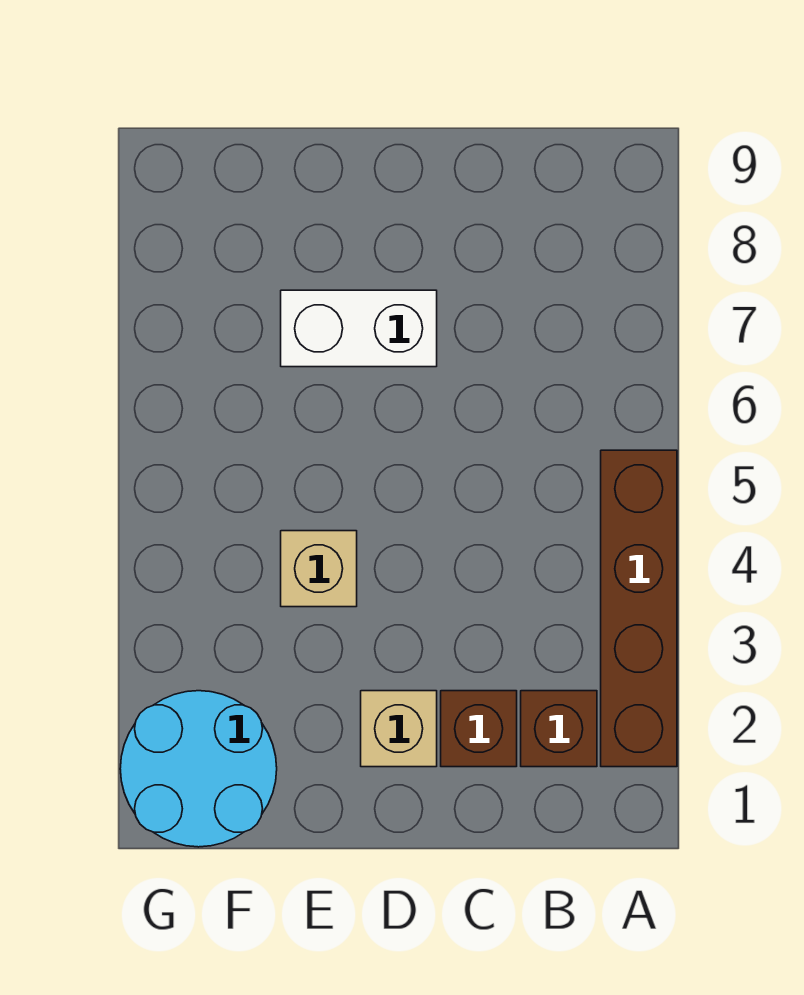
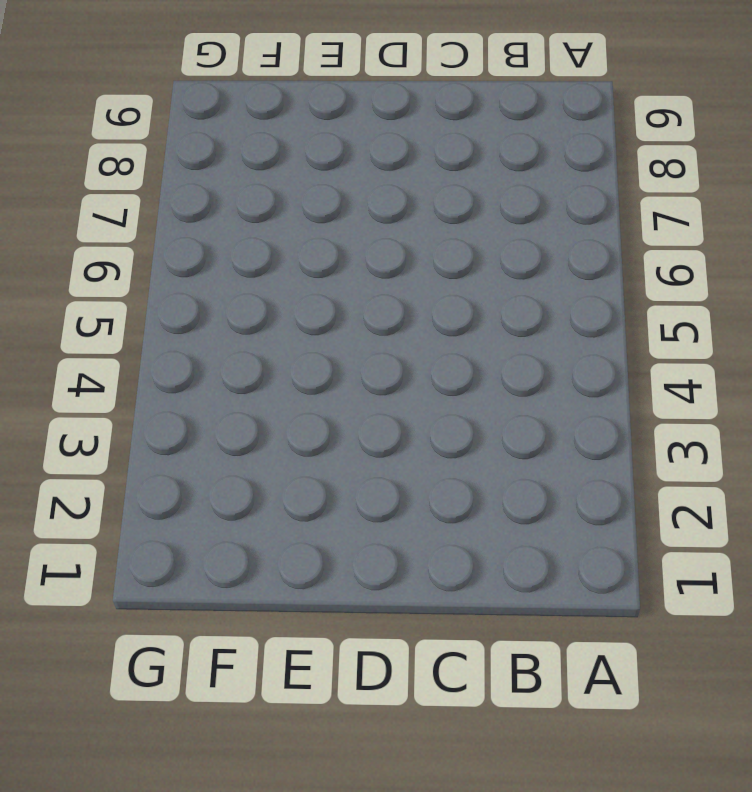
none -> brown brick A2:A5 level 1
none -> brown brick B2 level 1

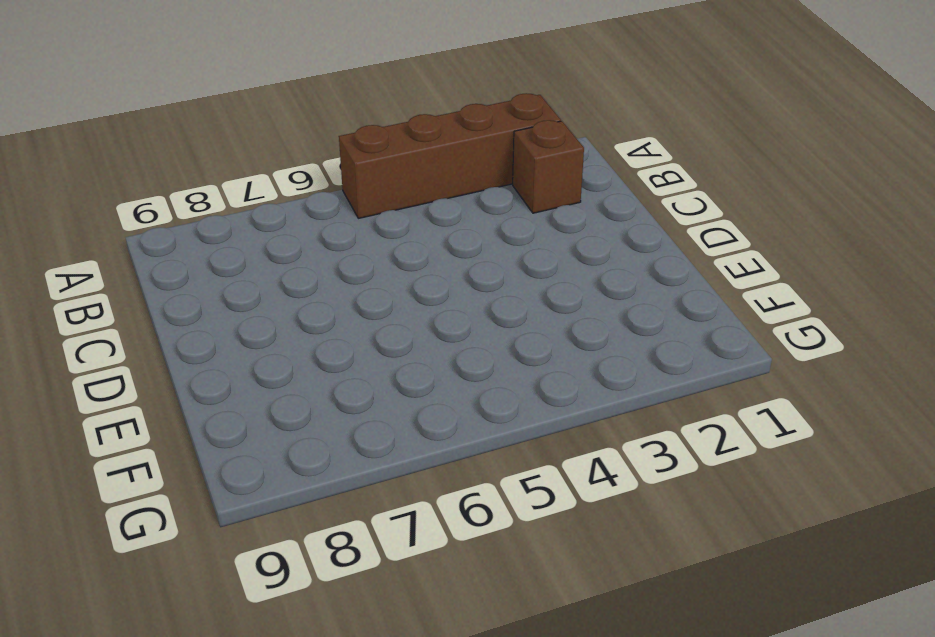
none -> brown brick C2 level 1
none -> tan brick D2 level 1

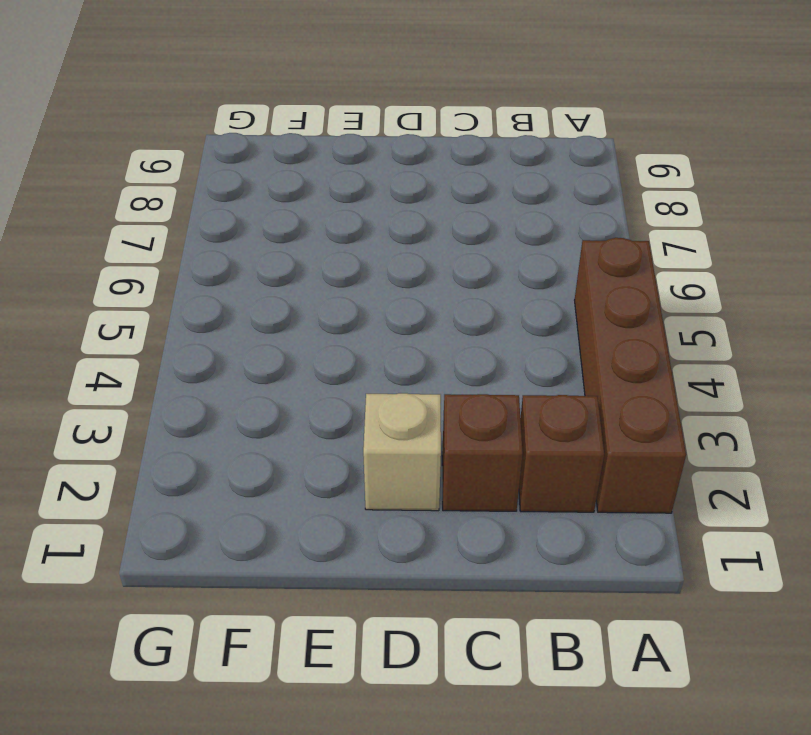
none -> white brick D7:E7 level 1
none -> tan brick E4 level 1

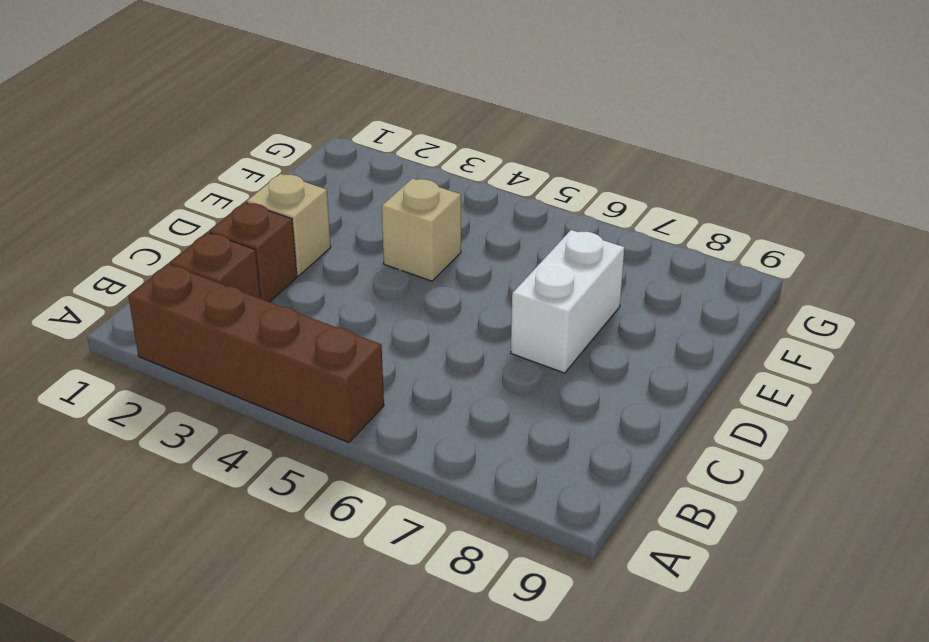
none -> cyan round brick F1:G2 level 1

